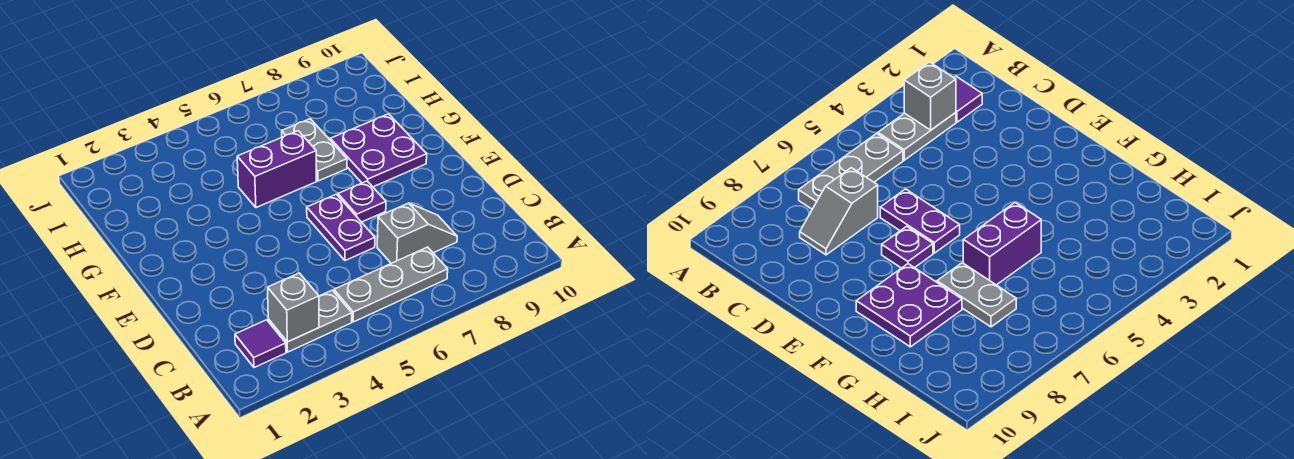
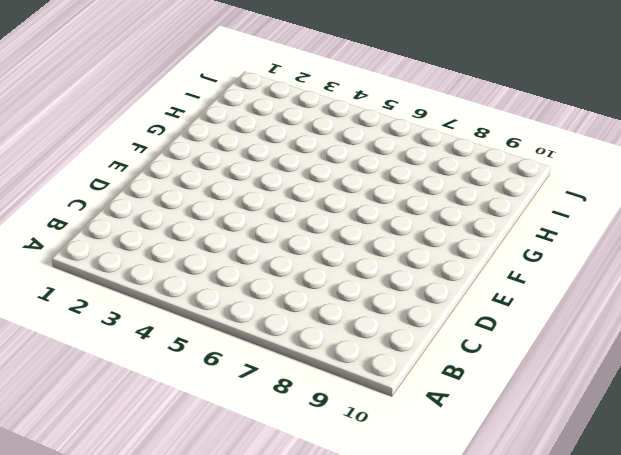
none -> purple tile B2 level 1
none -> grey plate B3:B4 level 1

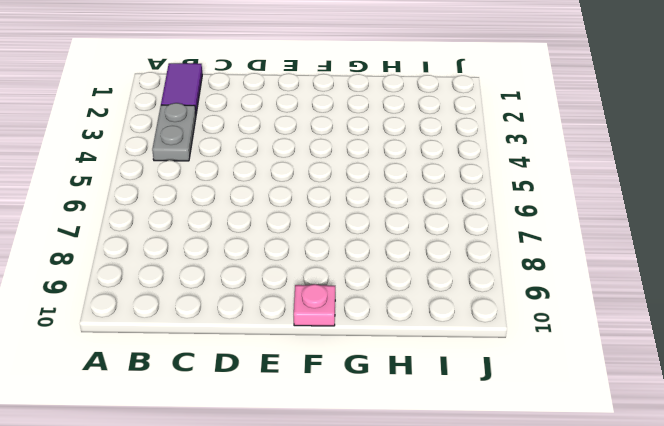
purple tile B1:B2 level 1 -> purple tile B2 level 1
pink plate F10 level 1 -> none
none -> grey plate B5:B7 level 1
none -> grey slope C7:C8 level 1 top 7

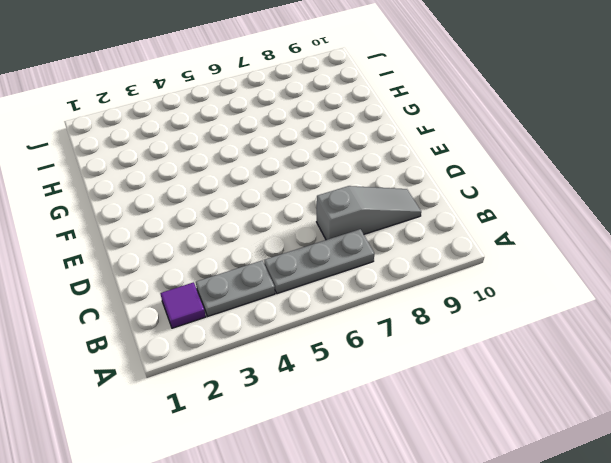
grey slope C7:C9 level 1 top 7 -> grey slope C7:C8 level 1 top 7
none -> purple plate D6:E6 level 1
none -> purple plate E7 level 1

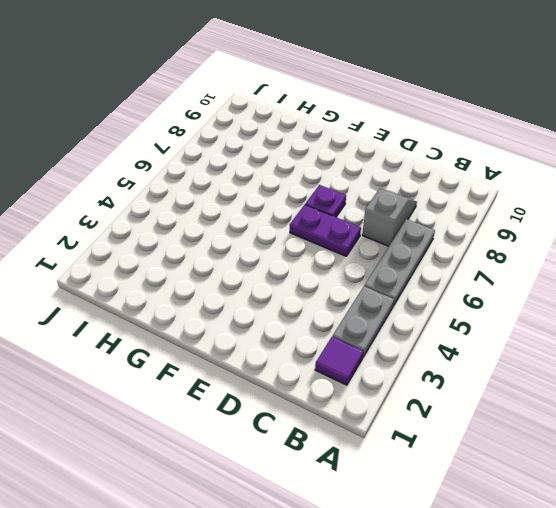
none -> purple plate F8:G9 level 1
none -> purple brick G5:G6 level 1

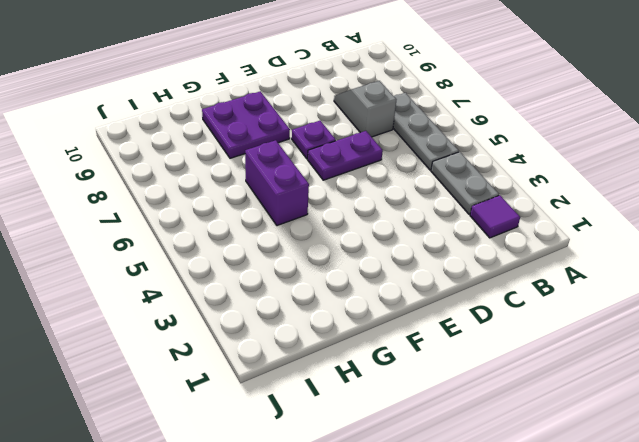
none -> grey plate G7:H7 level 1
none -> grey brick B3 level 2

